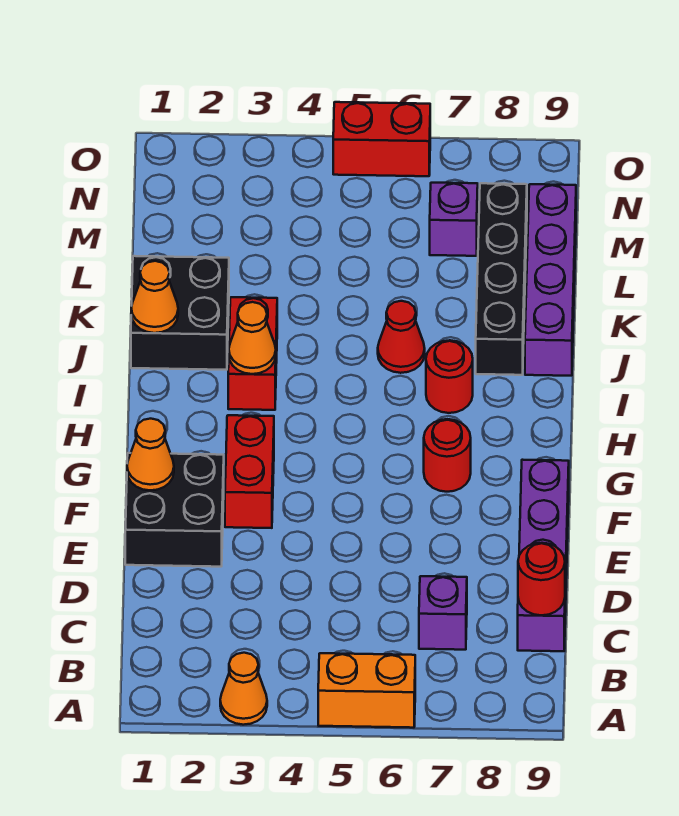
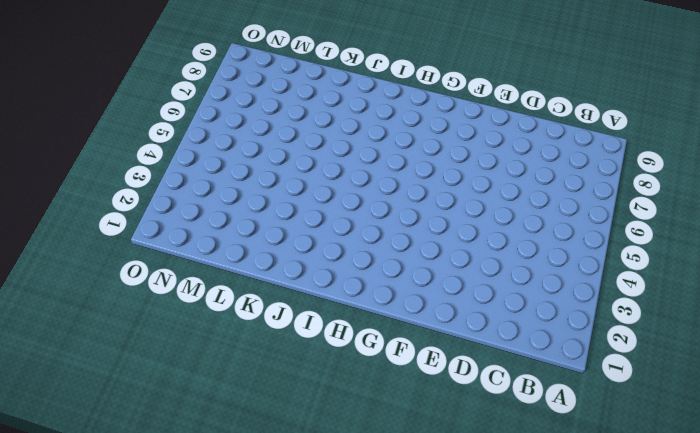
none -> orange cone A3 level 1
none -> orange brick A5:A6 level 1
none -> purple brick C7 level 1

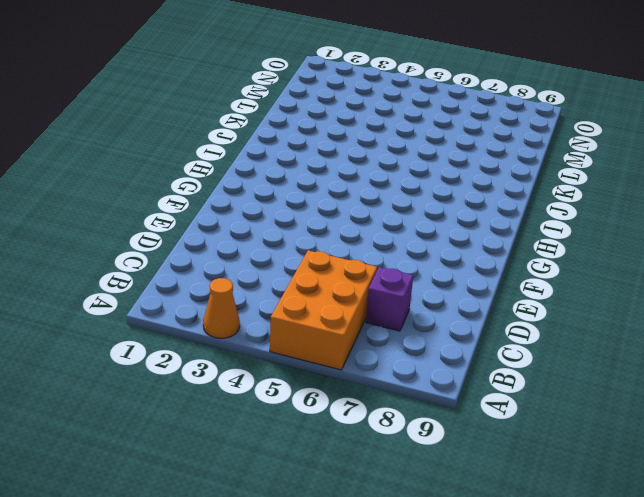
orange brick A5:C6 level 1 -> orange brick A5:A6 level 1
none -> purple brick C9:F9 level 1
none -> black brick E1:F2 level 1
none -> red brick F3:G3 level 1

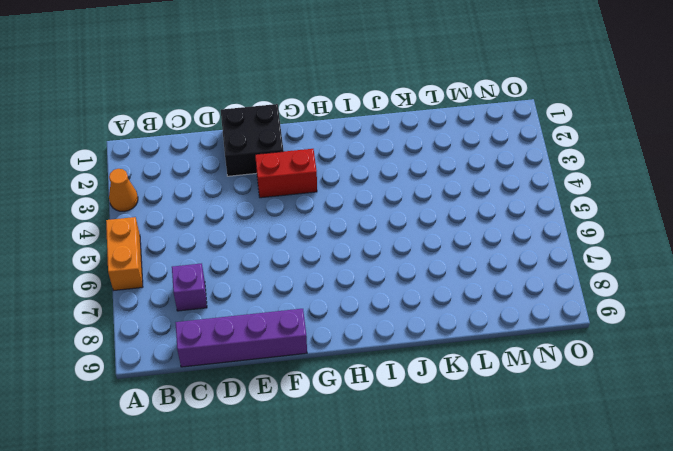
none -> red round brick G7 level 1
none -> red brick I3:J3 level 1
none -> red round brick I7 level 1

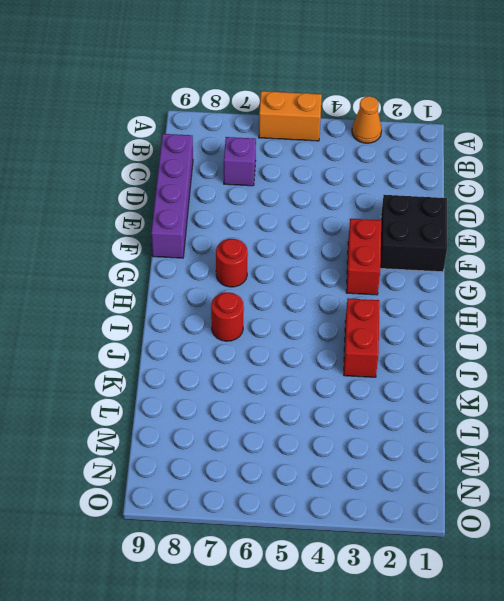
none -> black brick J1:K2 level 1
none -> red cone J6 level 1
none -> black brick J8:M8 level 1

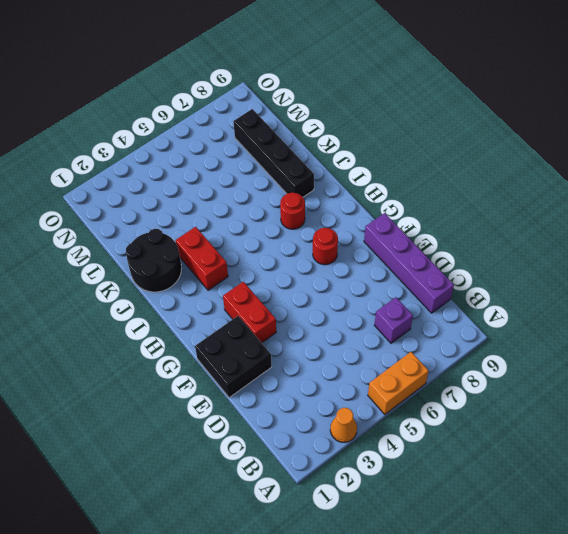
black round brick J1:K2 level 1 -> black brick J1:K2 level 1
none -> red cone J6 level 1
none -> purple brick J9:M9 level 1
none -> purple brick M7 level 1

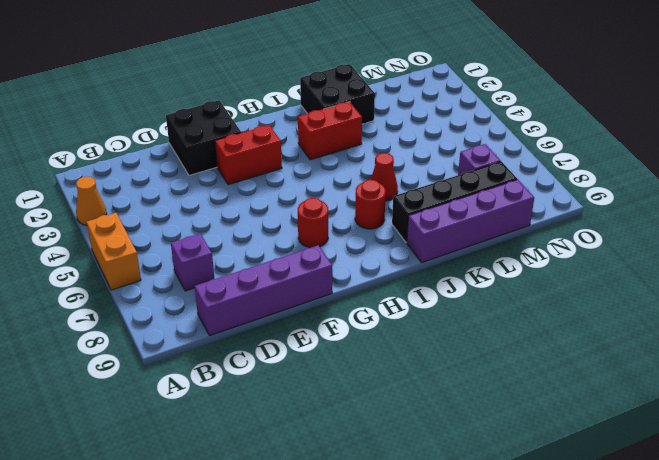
none -> red brick O5:O6 level 1
none -> red round brick C9 level 2
none -> orange cone F1 level 2

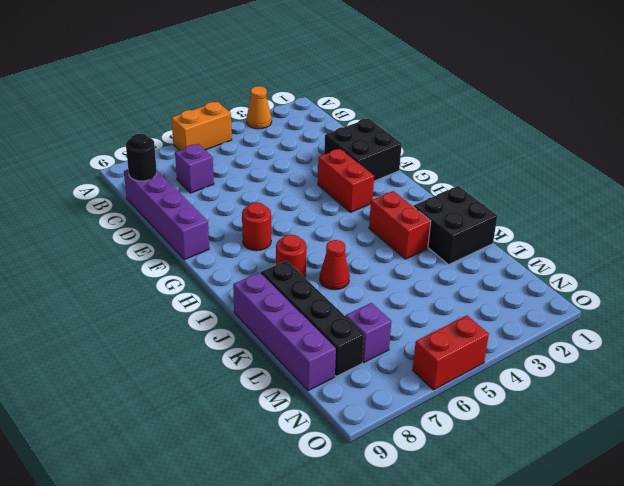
black round brick C9 level 2 -> red round brick C9 level 2
none -> orange cone F1 level 2
none -> orange cone I3 level 2
none -> orange cone J1 level 2

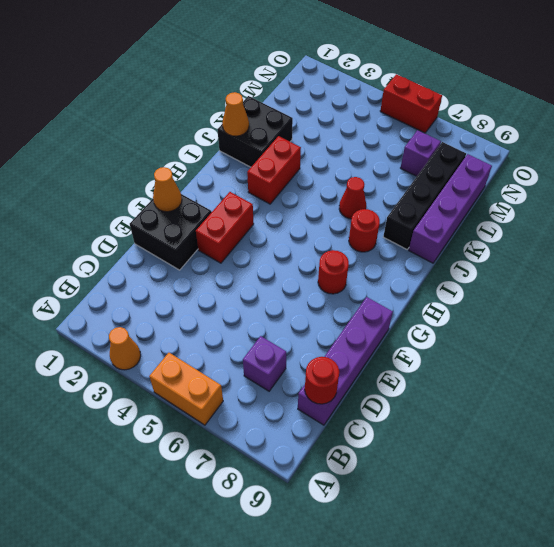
none -> orange cone I3 level 2

